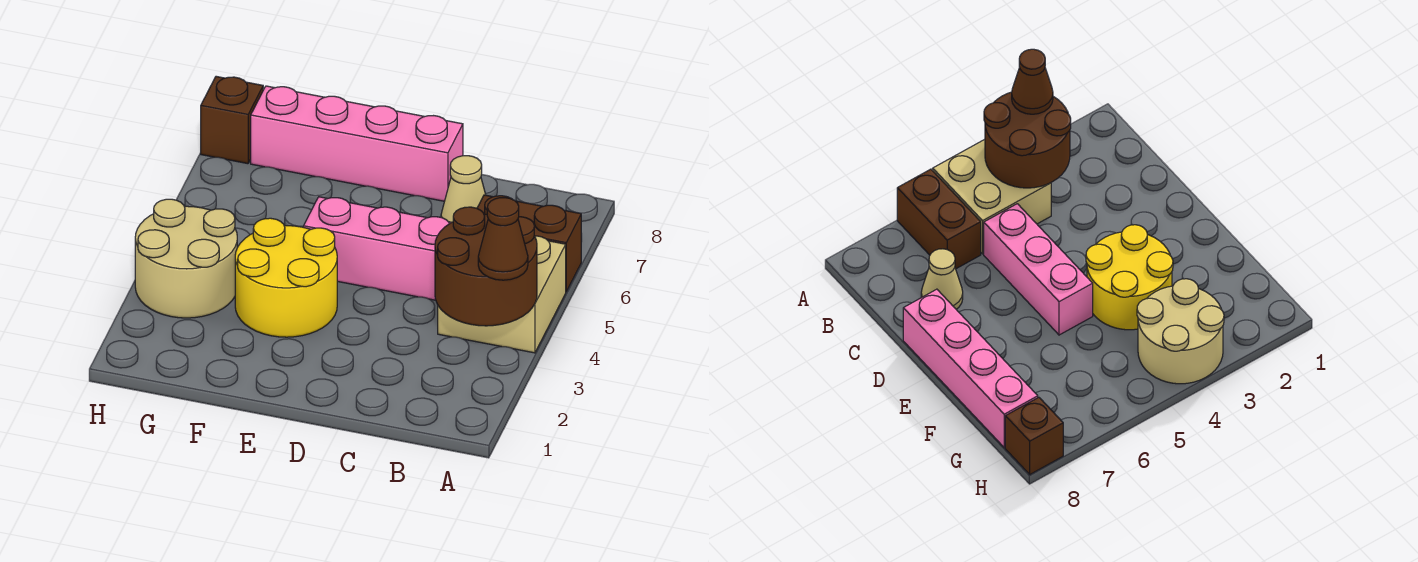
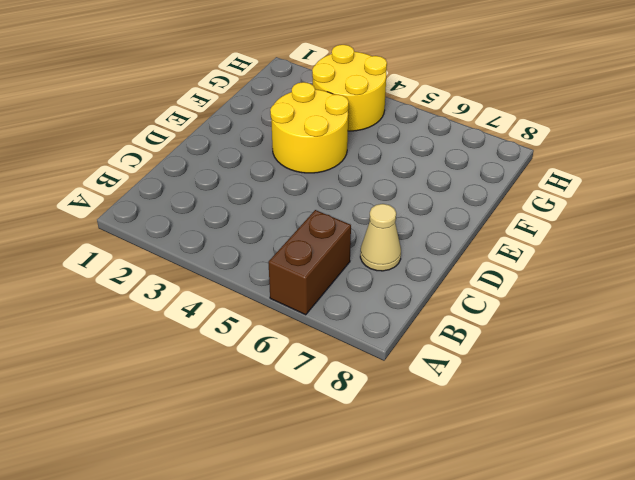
yellow round brick G3:H4 level 1 -> tan round brick G3:H4 level 1
none -> tan brick A4:B5 level 1
none -> pink brick C5:E5 level 1

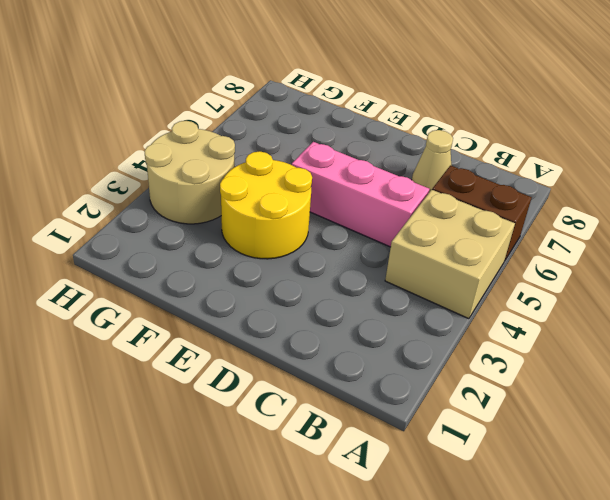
none -> pink brick D8:G8 level 1
none -> brown brick H8 level 1

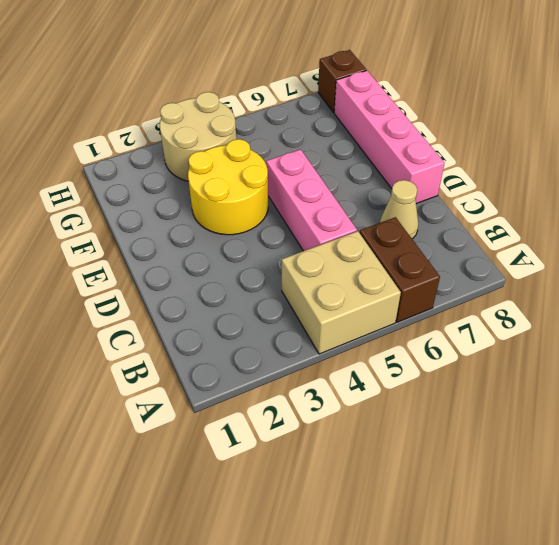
none -> brown round brick A3:B4 level 2
none -> brown cone A3 level 3

